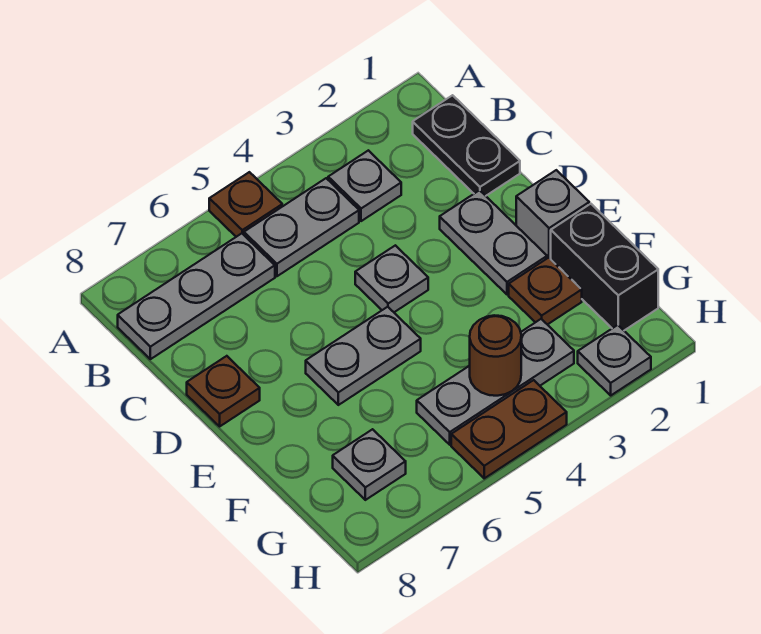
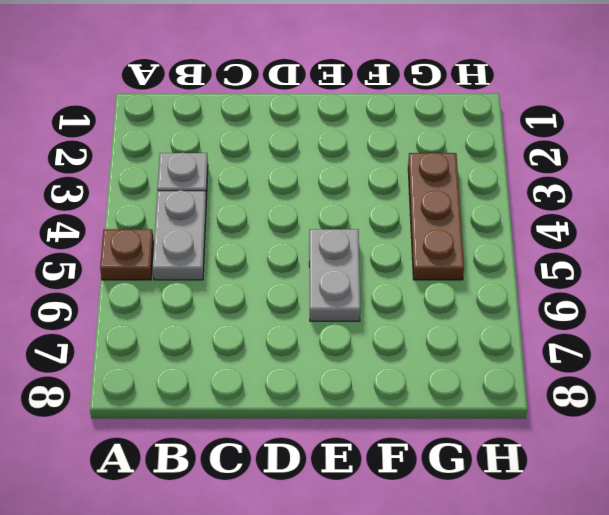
brown plate G3:G5 level 1 -> grey plate G3:G5 level 1
none -> black plate B1:C1 level 1
none -> grey plate B6:B8 level 1
none -> grey plate D2:E2 level 1

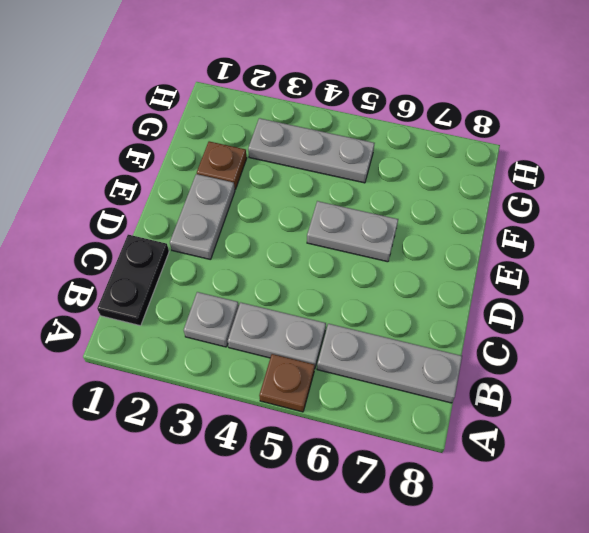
none -> grey plate D4 level 1
none -> brown plate D8 level 1
none -> grey brick E1 level 1

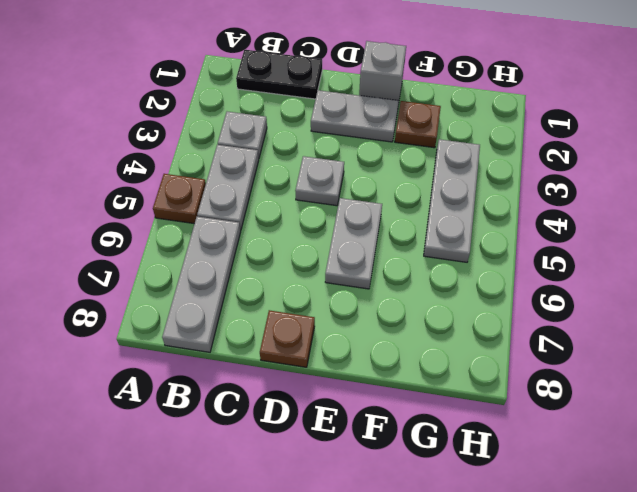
none -> black brick F1:G1 level 1
none -> grey plate G7 level 1
none -> grey plate H2 level 1

